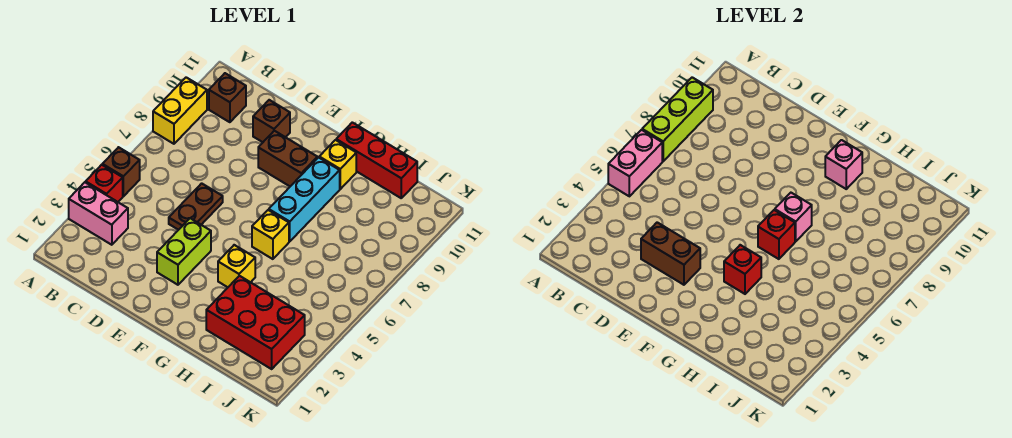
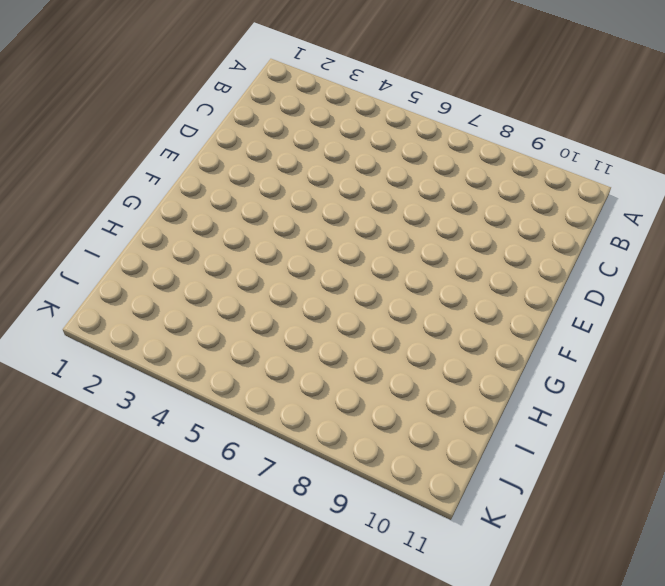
none -> pink brick A3:B3 level 1
none -> red brick A4 level 1
none -> brown brick A5 level 1

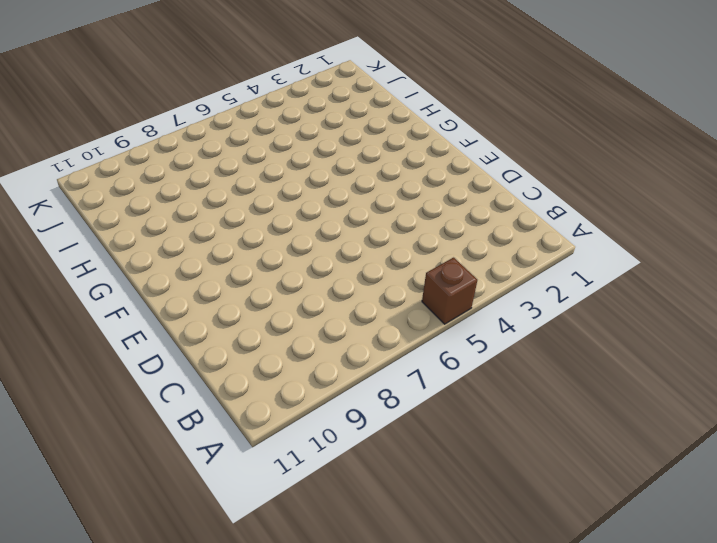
none -> pink brick A3:B3 level 1
none -> red brick A4 level 1
none -> yellow brick A8:A9 level 1

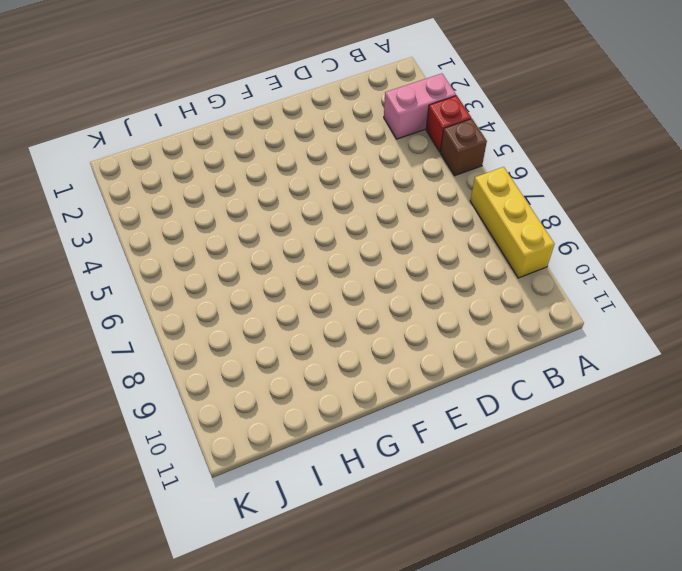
yellow brick A7:A9 level 1 -> yellow brick A8:A9 level 1
none -> brown brick B10 level 1
none -> brown plate D5:D6 level 1
none -> brown brick D10 level 1

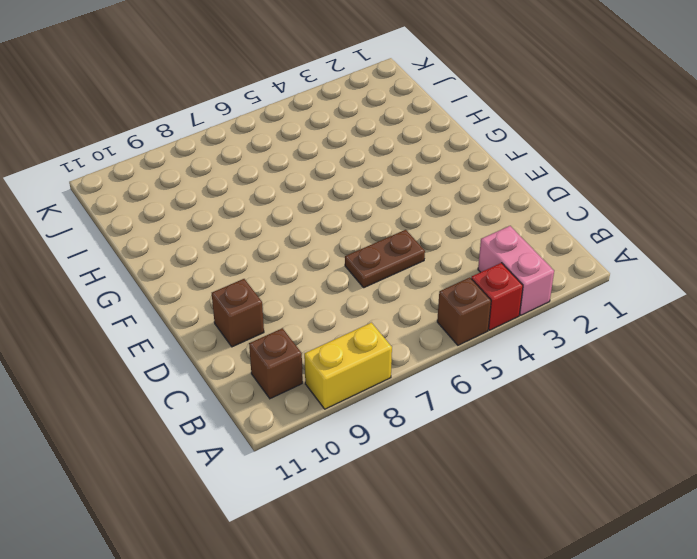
none -> lime brick E3:E4 level 1
none -> brown brick E9:F9 level 1
none -> yellow brick G4 level 1

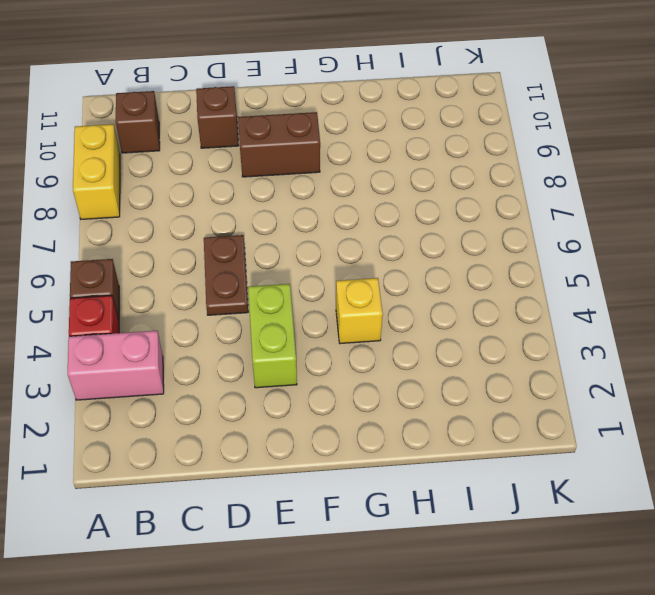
none -> yellow brick G6 level 1
none -> cyan brick G7:G9 level 1
none -> yellow brick G10 level 1

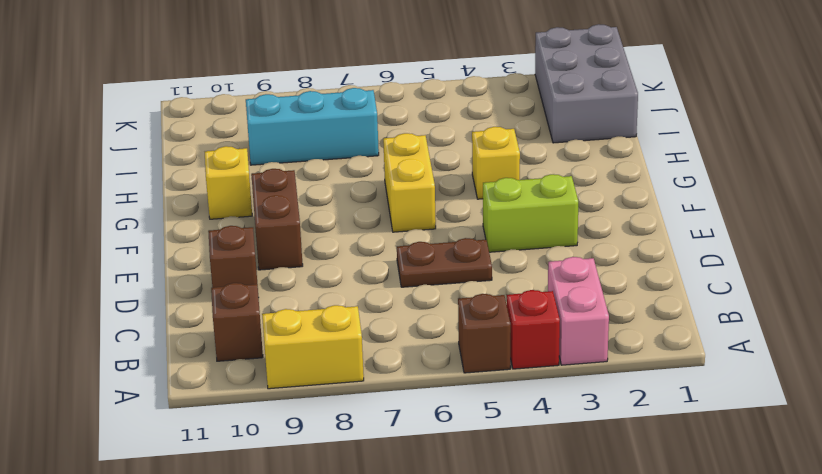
yellow brick F6:G6 level 1 -> yellow brick G6 level 1
grey brick I1:K2 level 1 -> red brick H2:J3 level 1
cyan brick I7:I9 level 1 -> cyan brick G7:G9 level 1
none -> red brick G11:I11 level 1
none -> pink brick A5:A6 level 2
none -> lime brick A7:A9 level 2

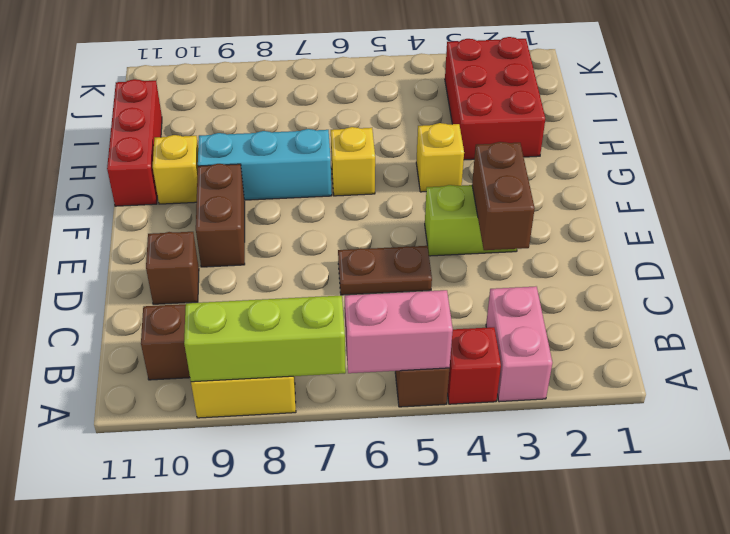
none -> red brick G4 level 2
none -> red brick G6 level 2
none -> pink brick G7 level 2

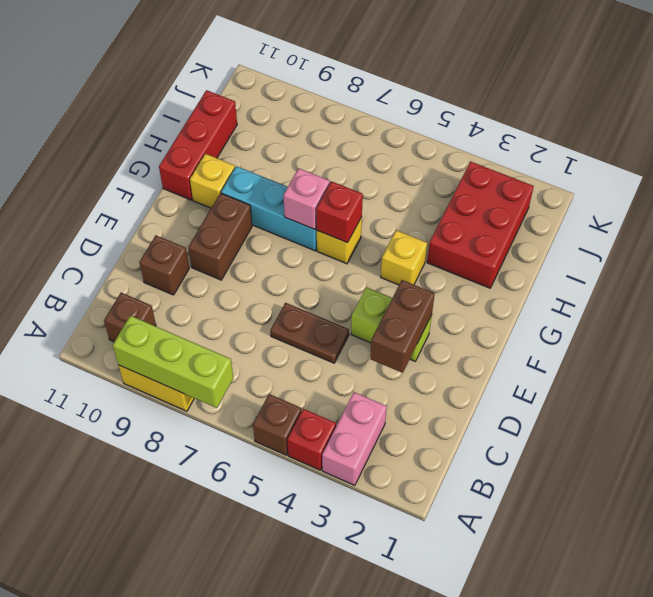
none -> pink brick A5:A6 level 2
none -> red brick G4 level 2
none -> pink brick G10 level 2

